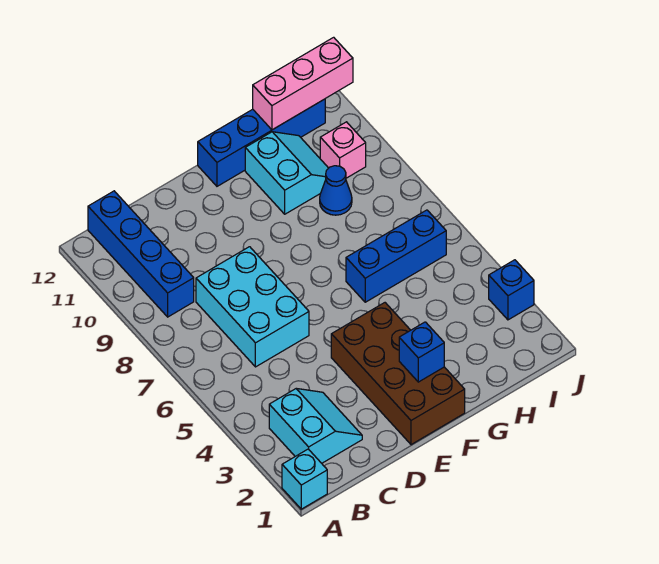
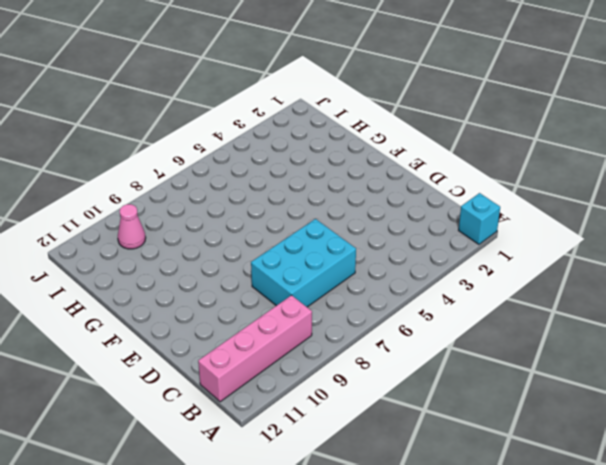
pink brick B9:B12 level 1 -> blue brick B9:B12 level 1
pink cone I10 level 1 -> pink brick I10 level 1
none -> cyan slope B2:C3 level 1 top B
none -> brown brick E1:F4 level 1
none -> blue brick F12:I12 level 1

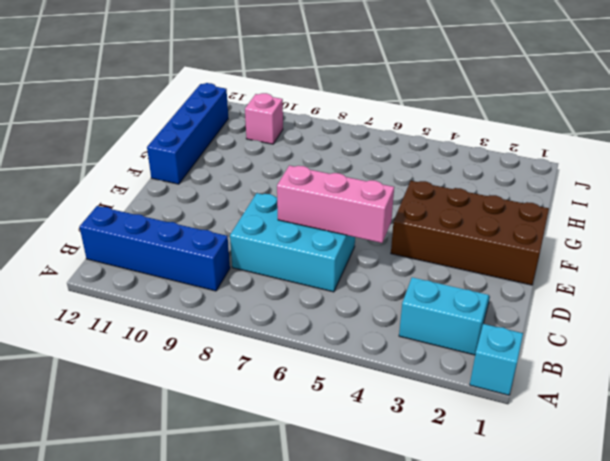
pink brick D5:D7 level 2 -> pink brick H12:J12 level 2
none -> blue brick G6:I6 level 1
none -> cyan slope G10:H11 level 1 top G
none -> blue cone H9 level 1

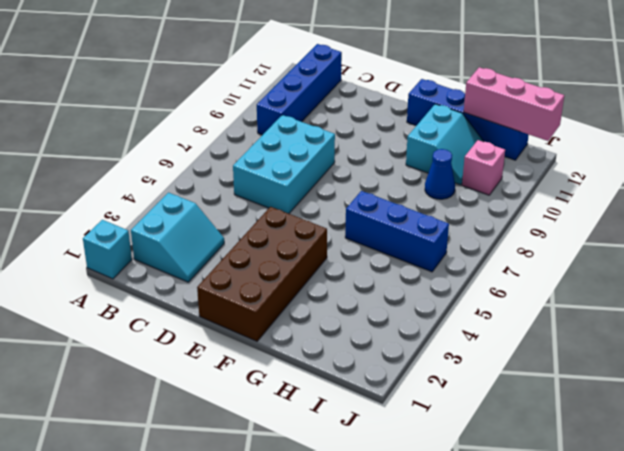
none -> blue brick J3 level 1
none -> blue brick F2 level 2

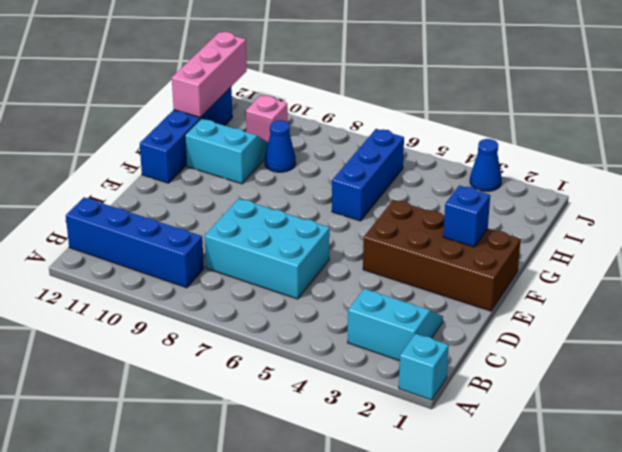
blue cone J3 level 1 -> blue brick J3 level 1

